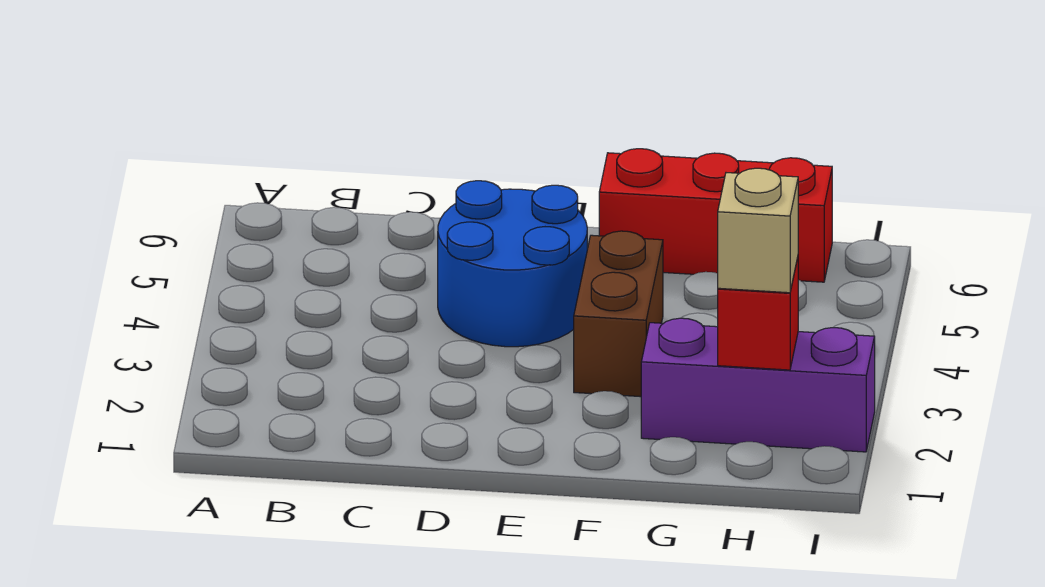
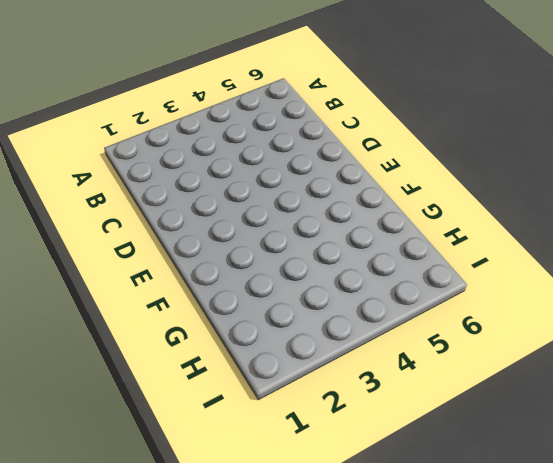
none -> blue round brick D4:E5 level 1
none -> brown brick F3:F4 level 1

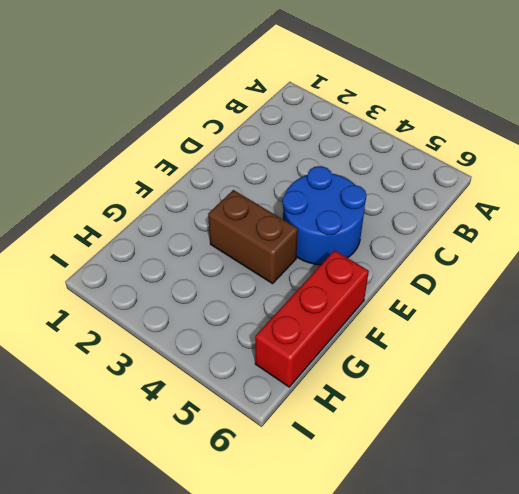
none -> purple brick G2:I2 level 1
none -> red brick H2 level 2

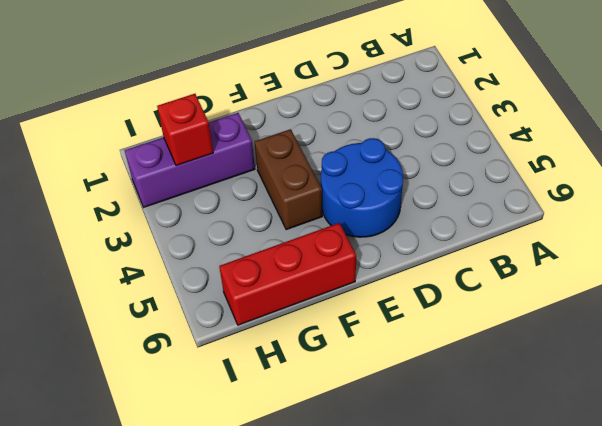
none -> tan brick H2 level 3

